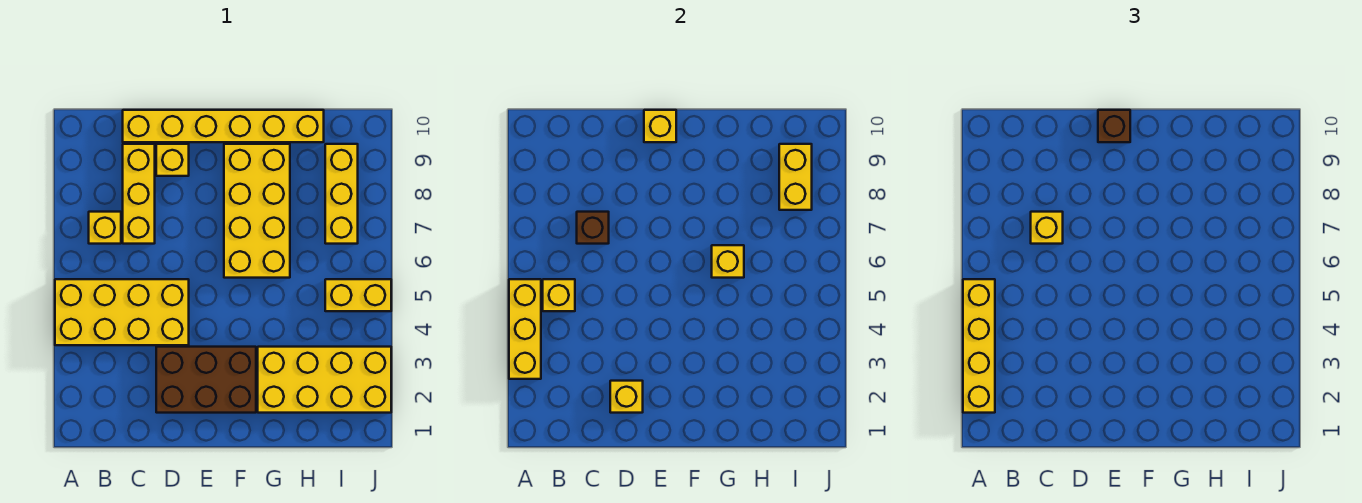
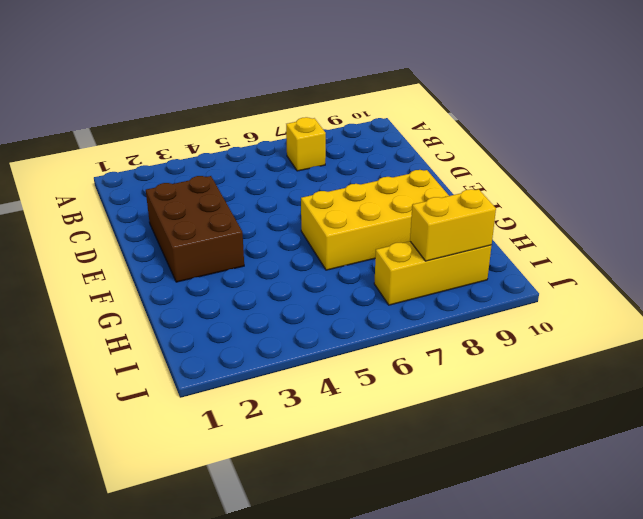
none -> yellow brick A4:D5 level 1
none -> yellow brick C7:C9 level 1
none -> yellow brick C10:H10 level 1

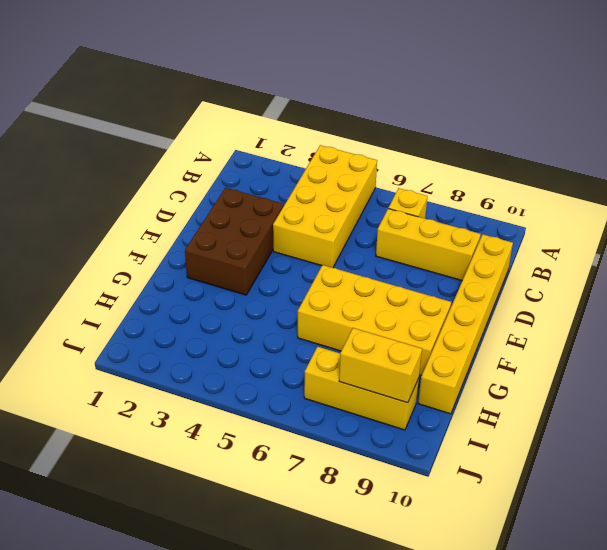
none -> yellow brick D9 level 1
none -> yellow brick G2:J3 level 1
none -> yellow brick I5:J5 level 1

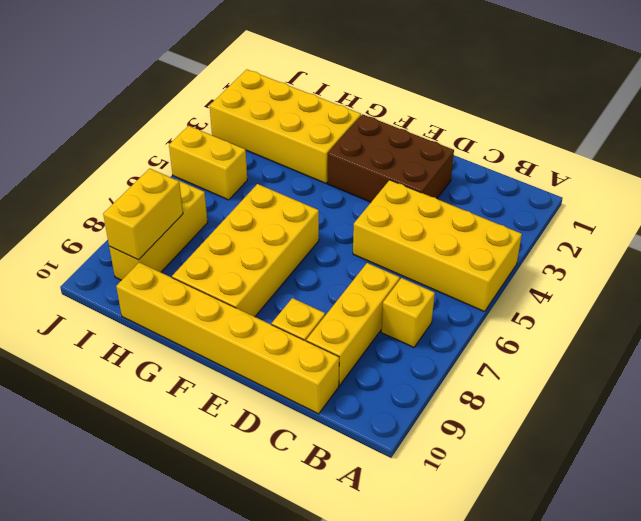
none -> yellow brick A3:A5 level 2
none -> yellow brick B5 level 2
none -> brown brick C7 level 2

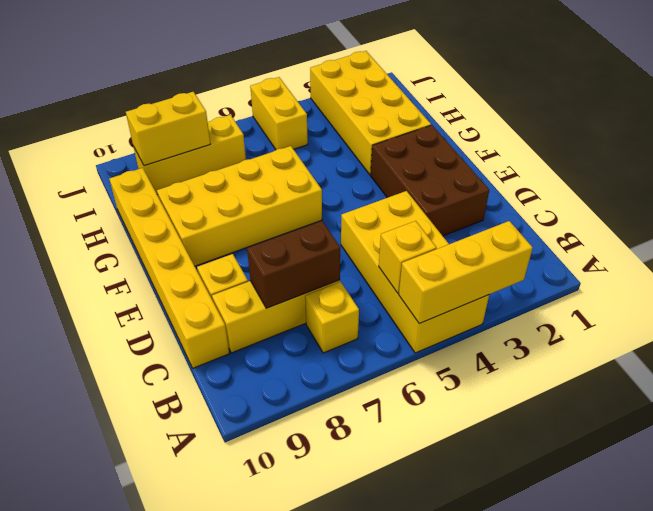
brown brick C7:C8 level 2 -> brown brick C7 level 2
none -> yellow brick D2 level 2
none -> yellow brick E10 level 2
none -> yellow brick G6 level 2

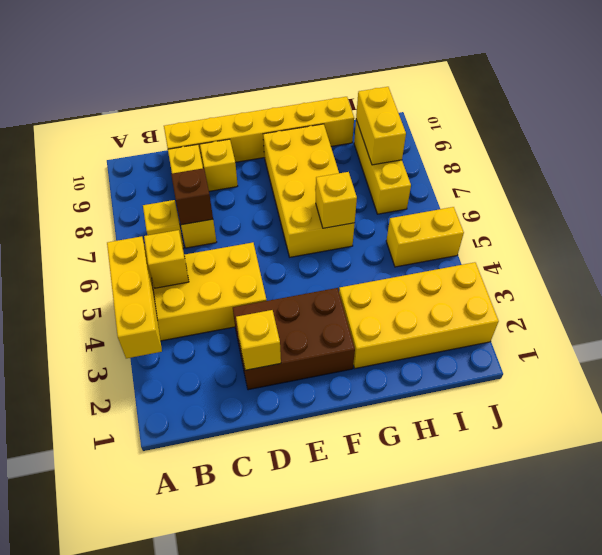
none -> yellow brick E10 level 2
none -> yellow brick A2:A5 level 3
none -> yellow brick C7 level 3

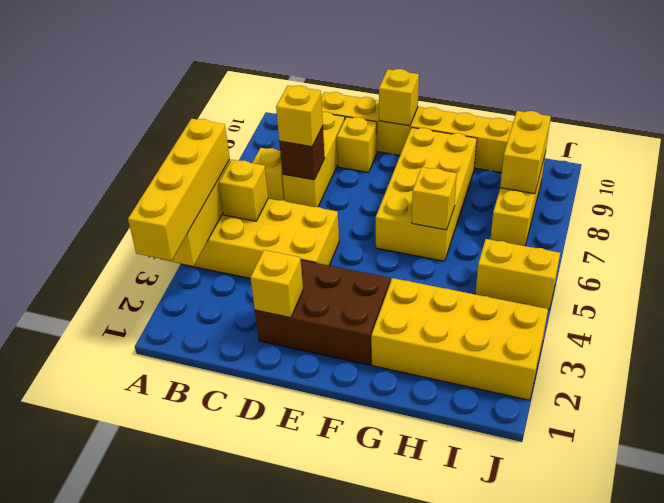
none -> brown brick E10 level 3

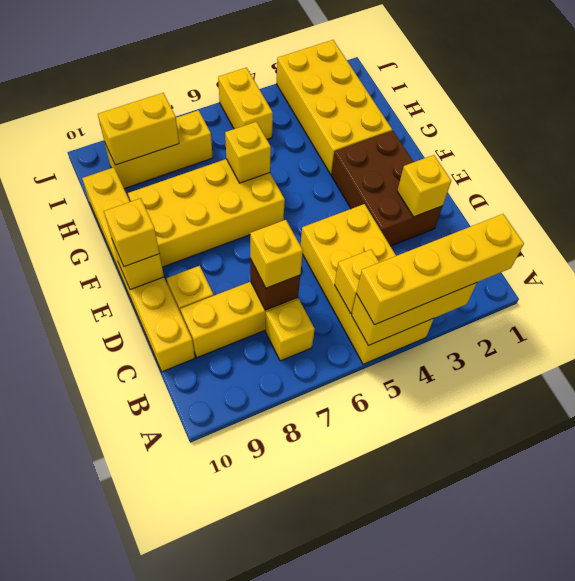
yellow brick E10 level 3 -> brown brick E10 level 3

